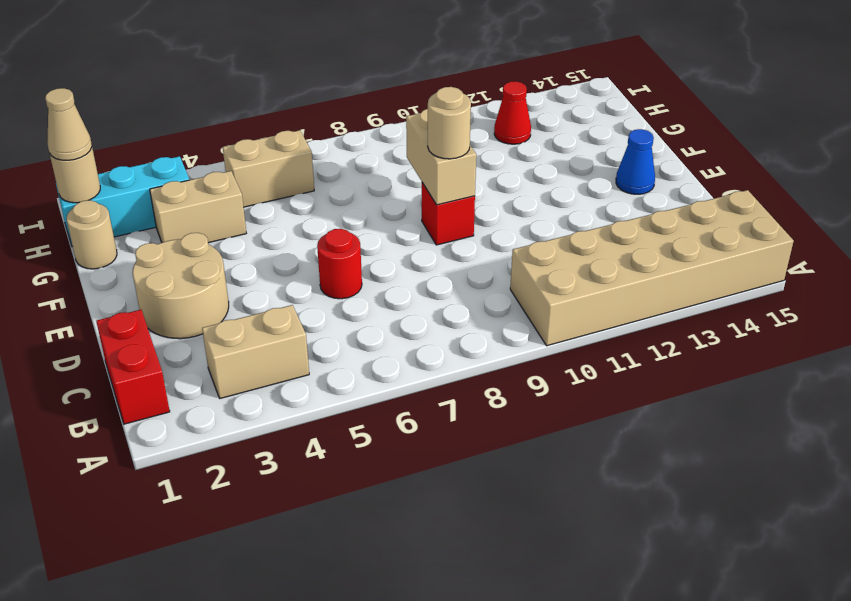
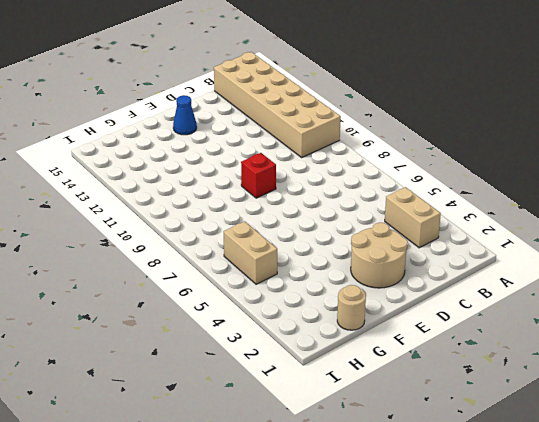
none -> red brick B1:C1 level 1
none -> red round brick D6 level 1
none -> tan brick G3:G4 level 1

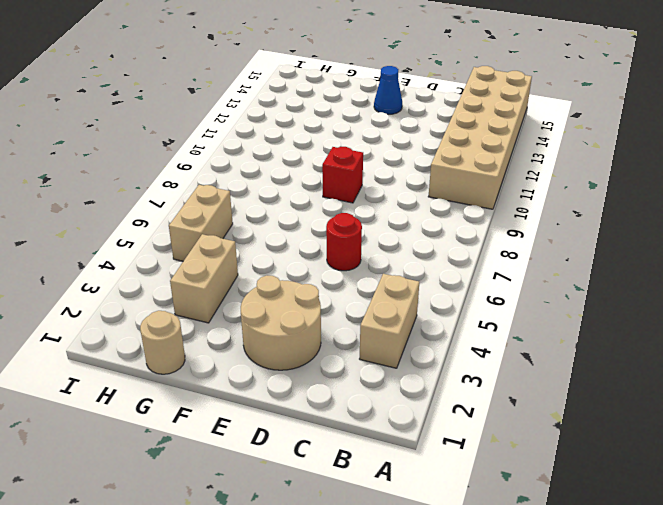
none -> red brick B1:C1 level 1
none -> cyan brick H1:H3 level 1
none -> red cone H12 level 1

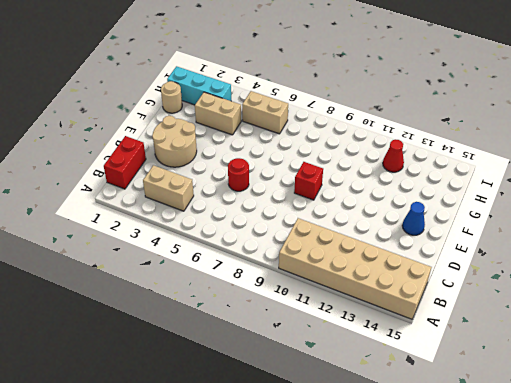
none -> tan brick E9:F9 level 2
none -> tan round brick H1 level 2
none -> tan round brick E9 level 3

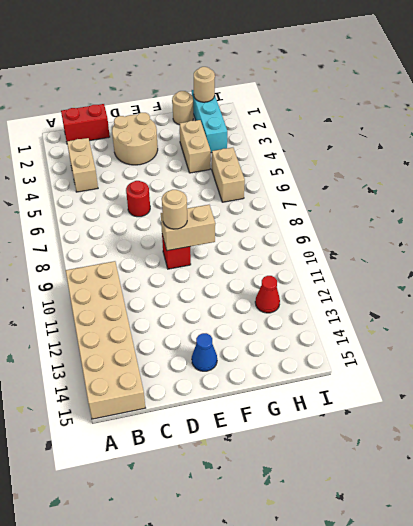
none -> tan cone H1 level 3

